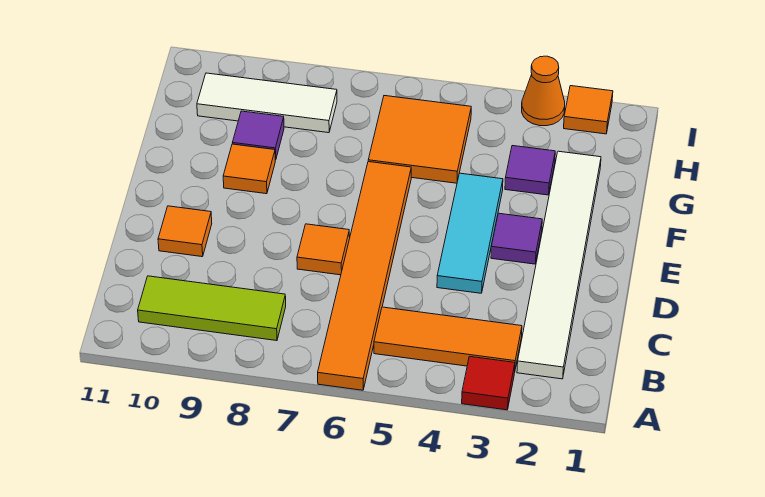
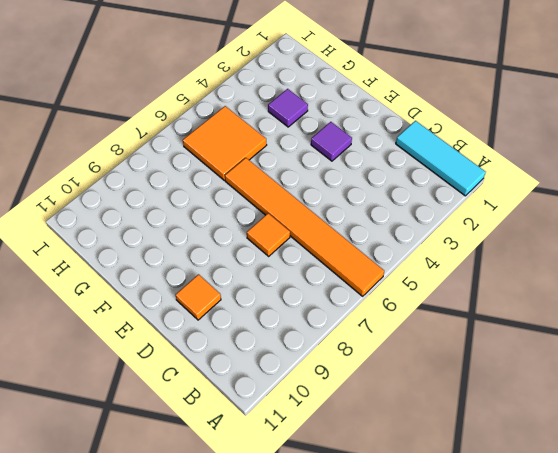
cyan tile A1:C1 level 1 -> cyan tile D4:F4 level 1
none -> red tile A3 level 1
none -> white tile B2:G2 level 1
none -> orange tile B3:B5 level 1

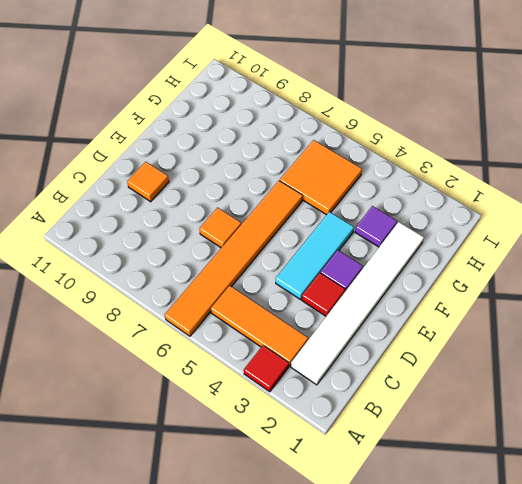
red tile D3 level 1 -> none
none -> lime tile B8:B10 level 1
none -> orange tile F9 level 1
none -> purple tile G9 level 1

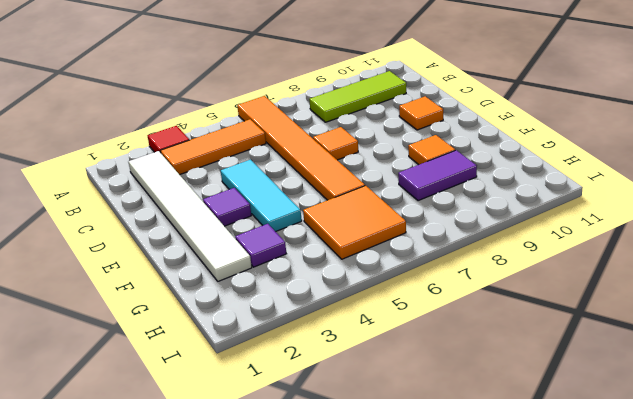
purple tile G8:G9 level 1 -> purple tile G9 level 1
none -> white tile H8:H10 level 1
none -> orange tile I2 level 1
none -> orange cone I3 level 1

